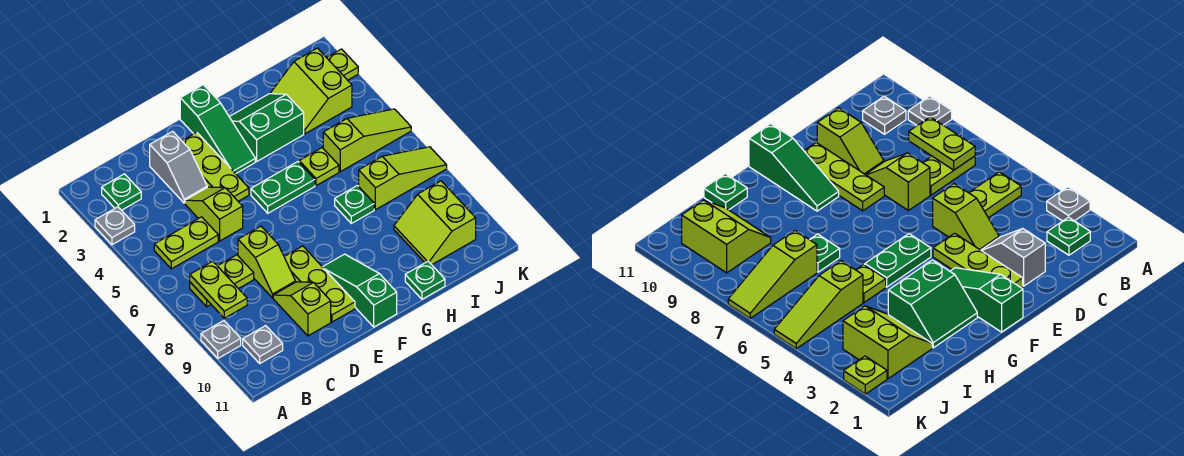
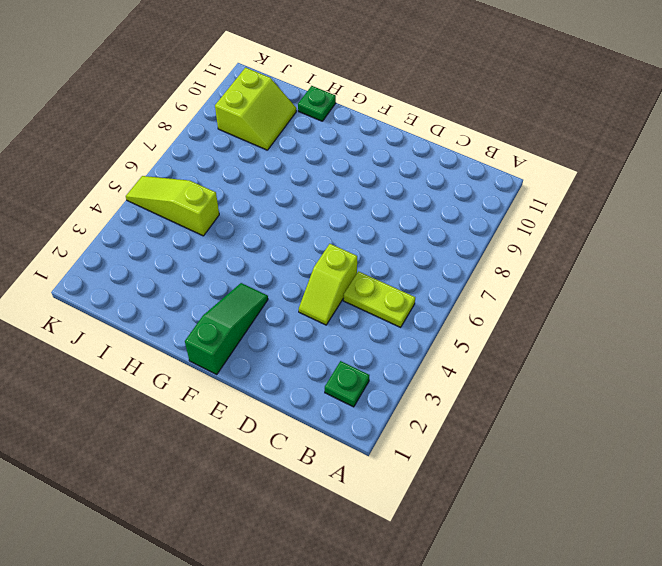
none -> grey plate A3 level 1
none -> grey plate A9 level 1
none -> lime plate B7:C7 level 1

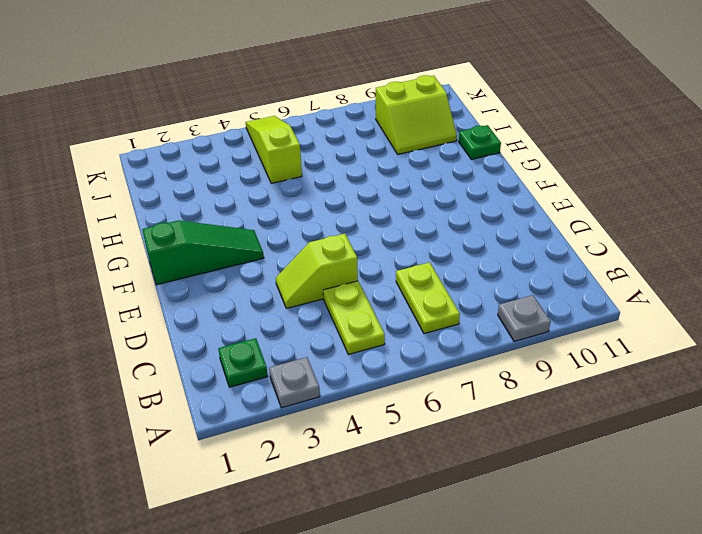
none -> grey plate B10 level 1
none -> grey slope D2:D3 level 1 top 2
none -> lime slope D7:D8 level 1 top 7

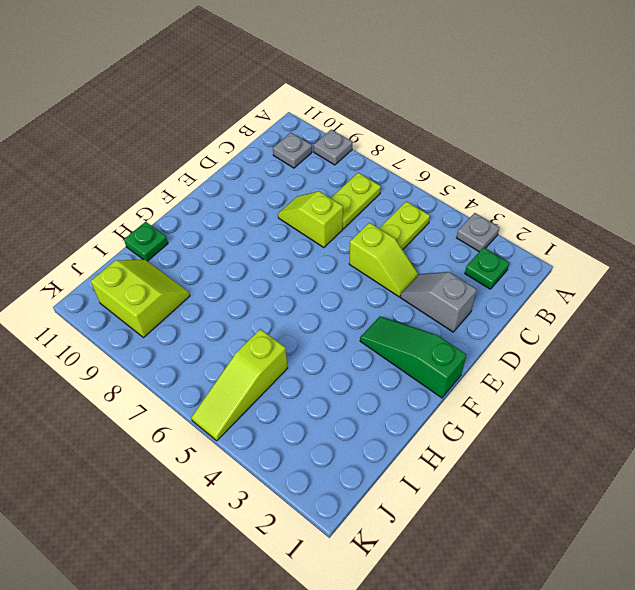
none -> lime slope D9:D10 level 1 top 10
none -> lime plate E2:E4 level 1
none -> lime plate E8:E10 level 1

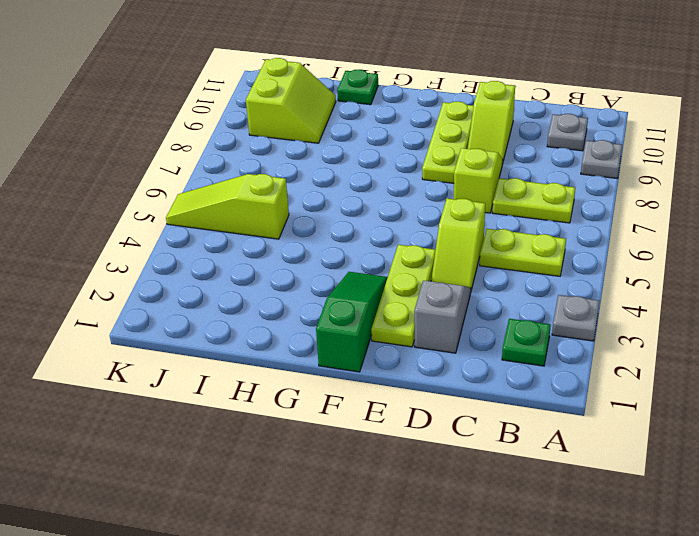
none -> green plate F5:G5 level 1
none -> green slope F9:F11 level 1 top 11
none -> green slope G2:H3 level 1 top 3

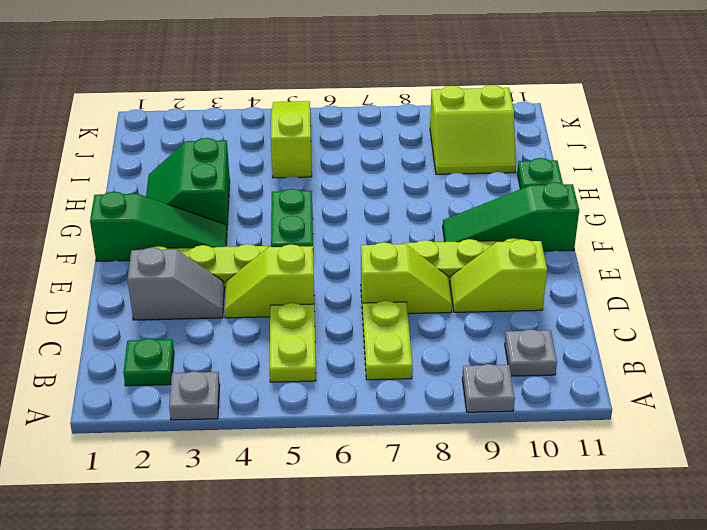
none -> lime plate H5 level 1
none -> green plate H7 level 1
none -> lime slope I2:J3 level 1 top J

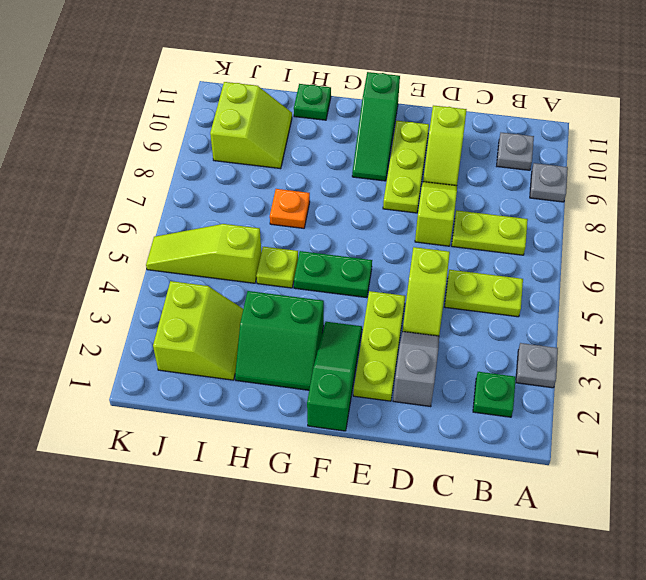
orange plate H7 level 1 -> green plate H7 level 1
none -> lime slope I7:K7 level 1 top I
none -> lime plate K2 level 1
none -> lime plate B7:B8 level 2

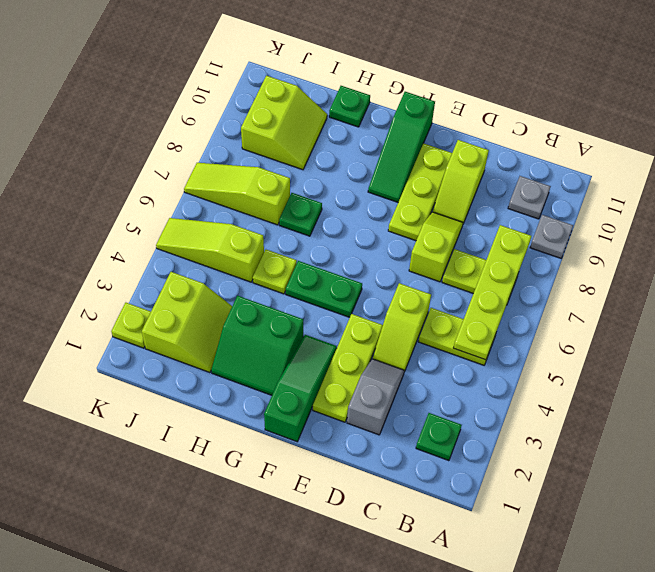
lime plate B5:B8 level 2 -> lime plate B7:B8 level 2
none -> grey plate A3 level 1

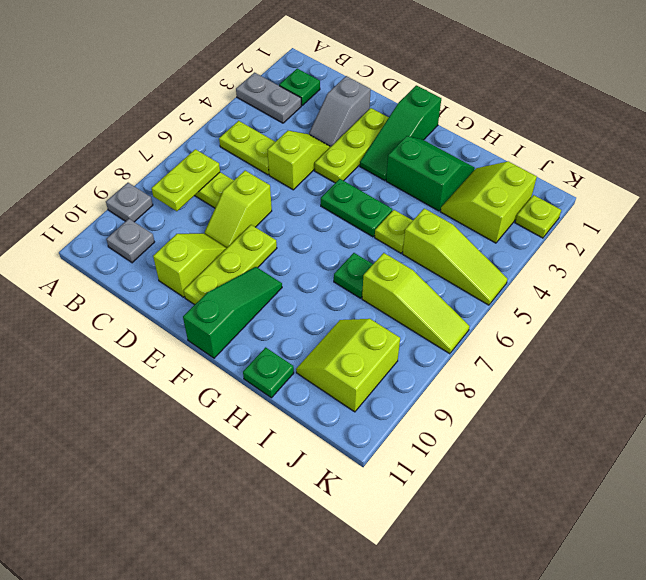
grey plate A3:B3 level 1 -> grey plate A3 level 1

